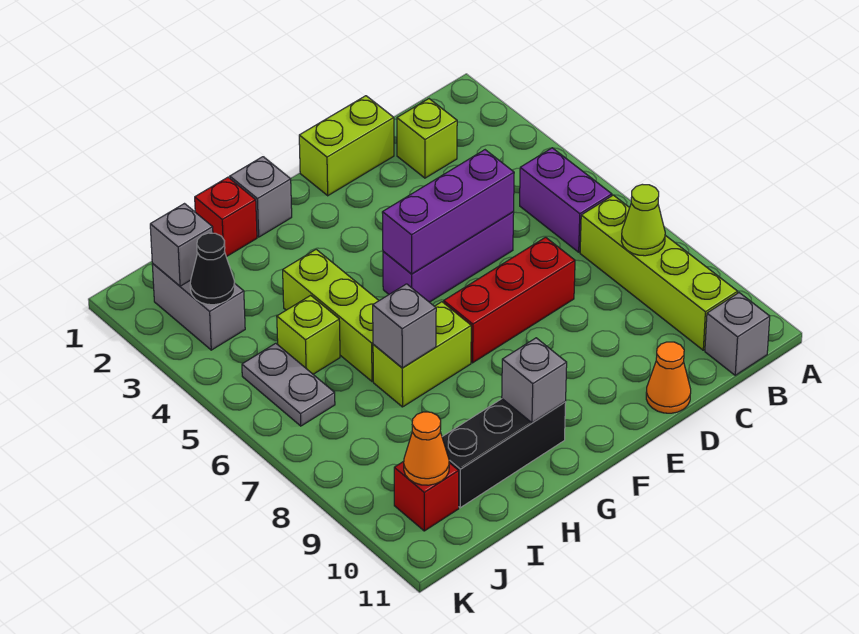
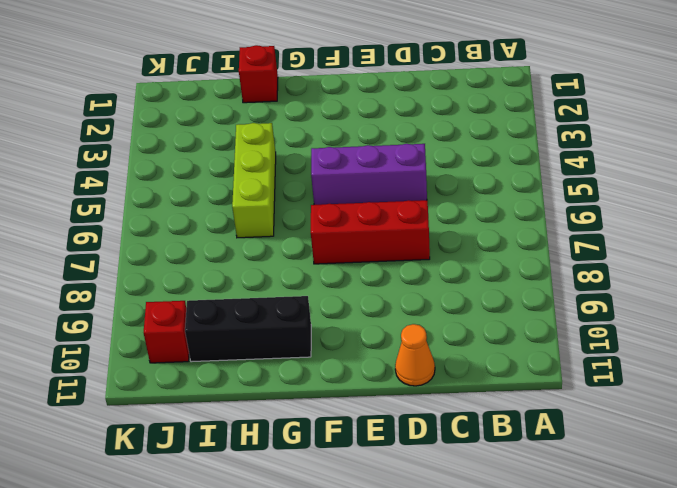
none -> purple brick B5:B6 level 1
none -> lime brick B7:B10 level 1
none -> grey brick B11 level 1

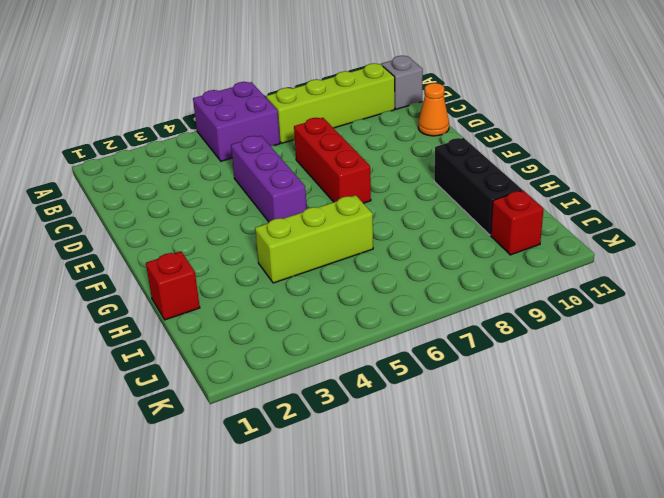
purple brick A5:B6 level 1 -> purple brick B5:B6 level 1
none -> lime brick C2 level 1
none -> lime brick D1:E1 level 1
none -> grey brick G1 level 1

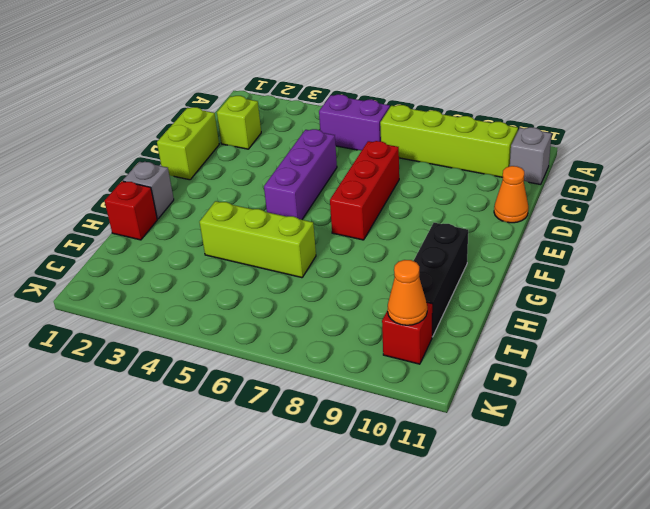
none -> lime brick G7:H7 level 1
none -> lime brick I5 level 1
none -> grey brick J2:J3 level 1

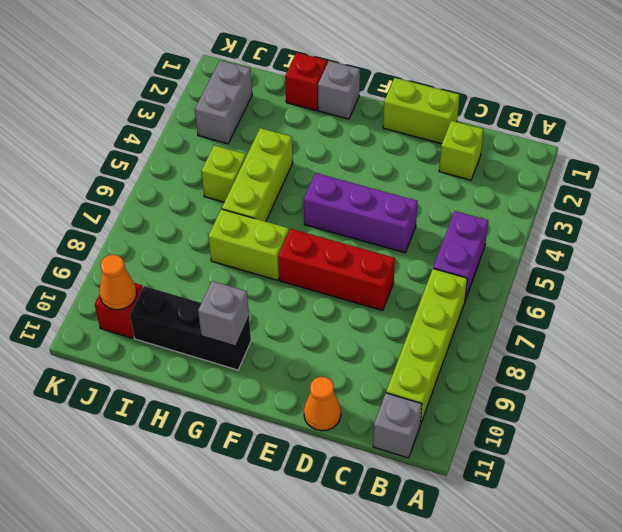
none -> grey plate J5:J6 level 1
none -> lime cone B8 level 2
none -> purple brick D5:F5 level 2

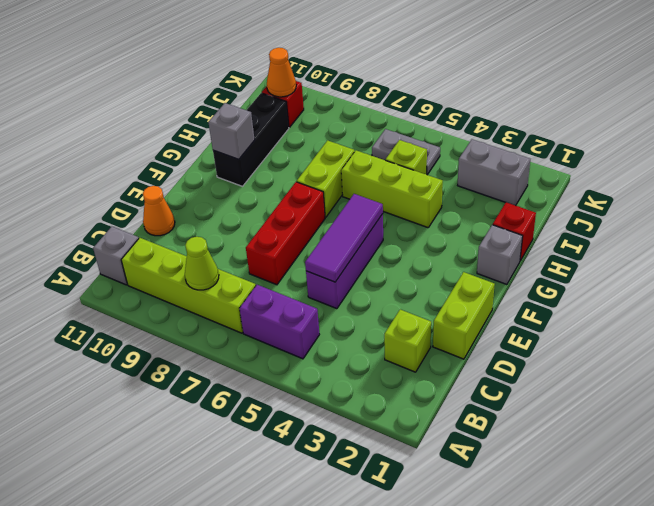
purple tile D5:F5 level 2 -> purple brick D5:F5 level 2
none -> grey brick H7 level 2
none -> grey brick J2 level 2
none -> black cone J3 level 2

